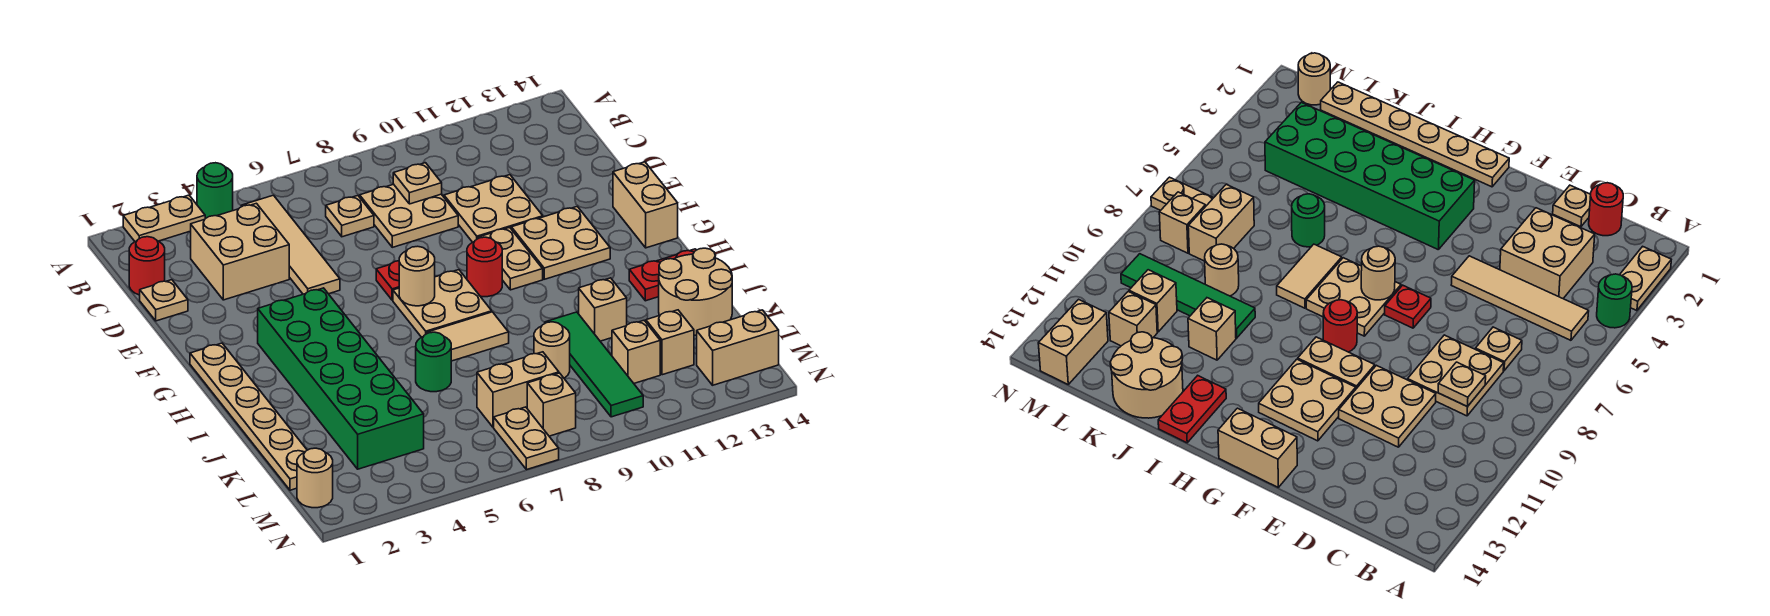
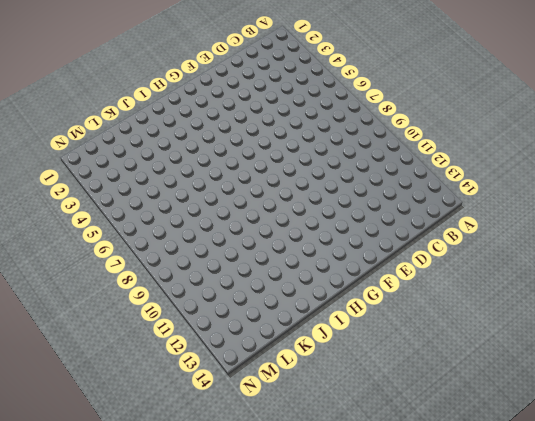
none -> tan plate A2:A3 level 1
none -> green round brick A4 level 1
none -> tan tile B5:E5 level 1
none -> red round brick C1 level 1

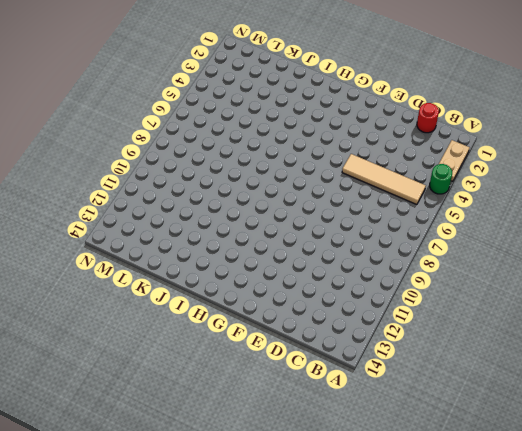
none -> tan brick C3:D4 level 1
none -> tan plate C7 level 1
none -> tan plate C8:D9 level 1
none -> tan plate D1 level 1

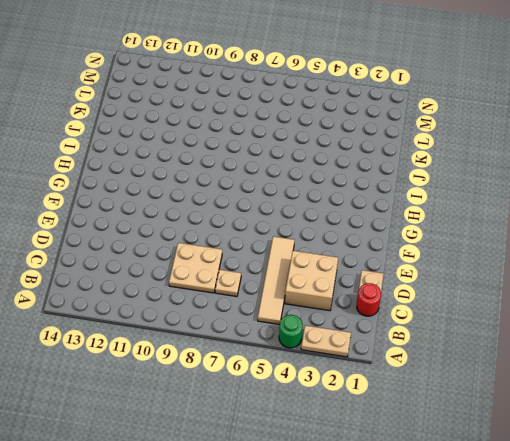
none -> tan plate D10:E11 level 1
none -> red plate F7 level 1
none -> tan plate F10:G10 level 1
none -> tan plate F11:G12 level 1

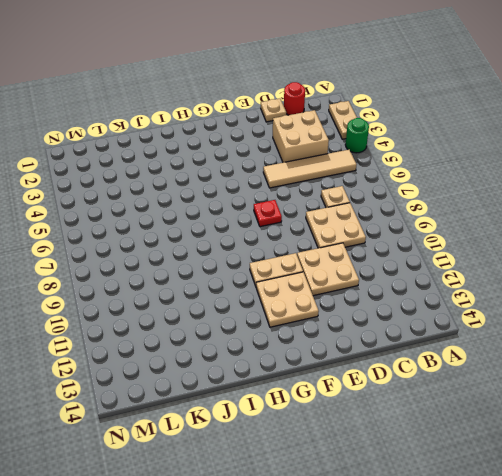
none -> tan brick F14:G14 level 1
none -> tan plate G1:L1 level 1
none -> green brick G3:L4 level 1
none -> tan plate G7:H8 level 1

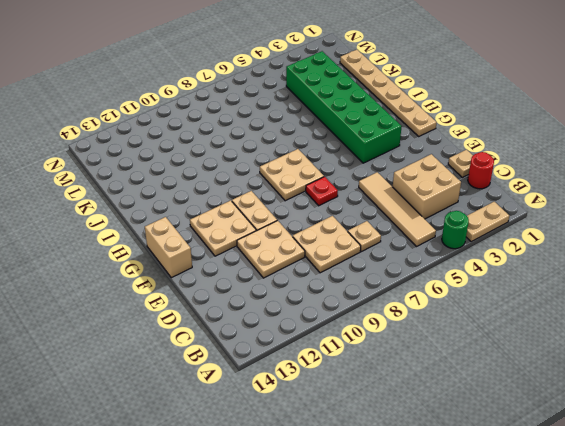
none -> red round brick G9 level 1
none -> tan tile I7:I8 level 1
none -> red plate I13:I14 level 1
none -> green round brick J6 level 1

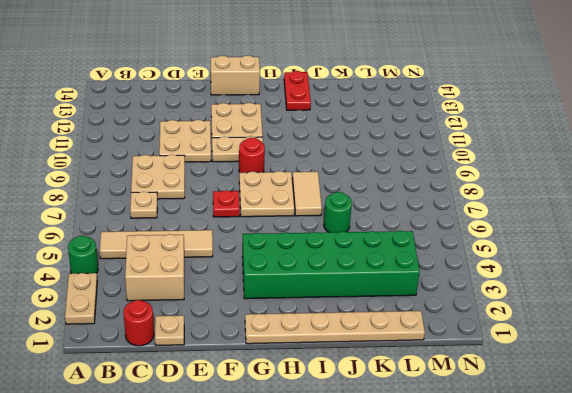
none -> green tile J10:M10 level 1
none -> tan brick J11 level 1
none -> tan round brick J13:K14 level 1
none -> tan round brick K9 level 1

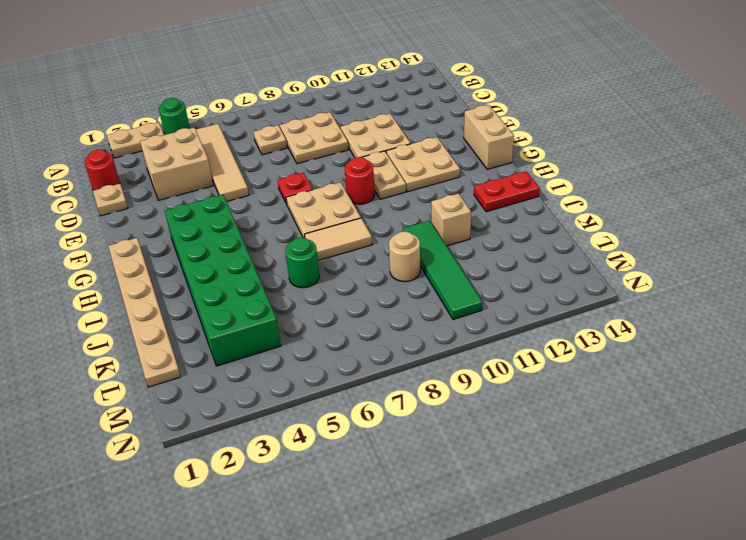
none -> tan round brick J13:K14 level 1
none -> tan brick L7:L8 level 1
none -> tan brick L11 level 1
none -> tan brick L12 level 1

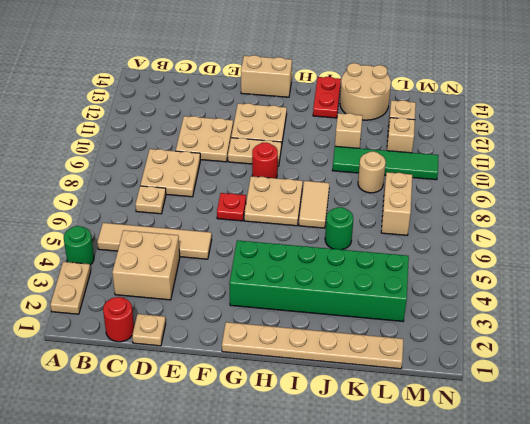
none -> tan round brick M1 level 1
none -> tan plate M7:N7 level 1
none -> tan brick M8 level 1
none -> tan brick M13:M14 level 1

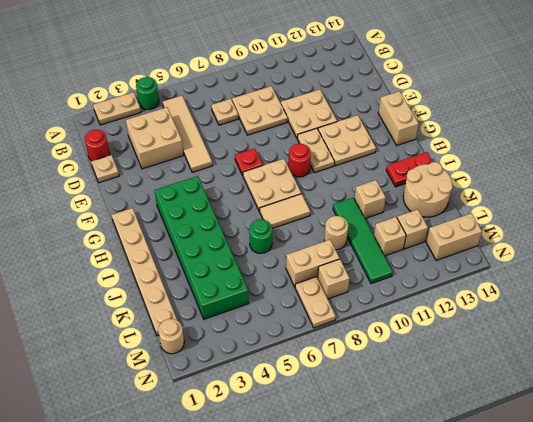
none -> tan plate C9 level 2
none -> tan round brick G7 level 2

